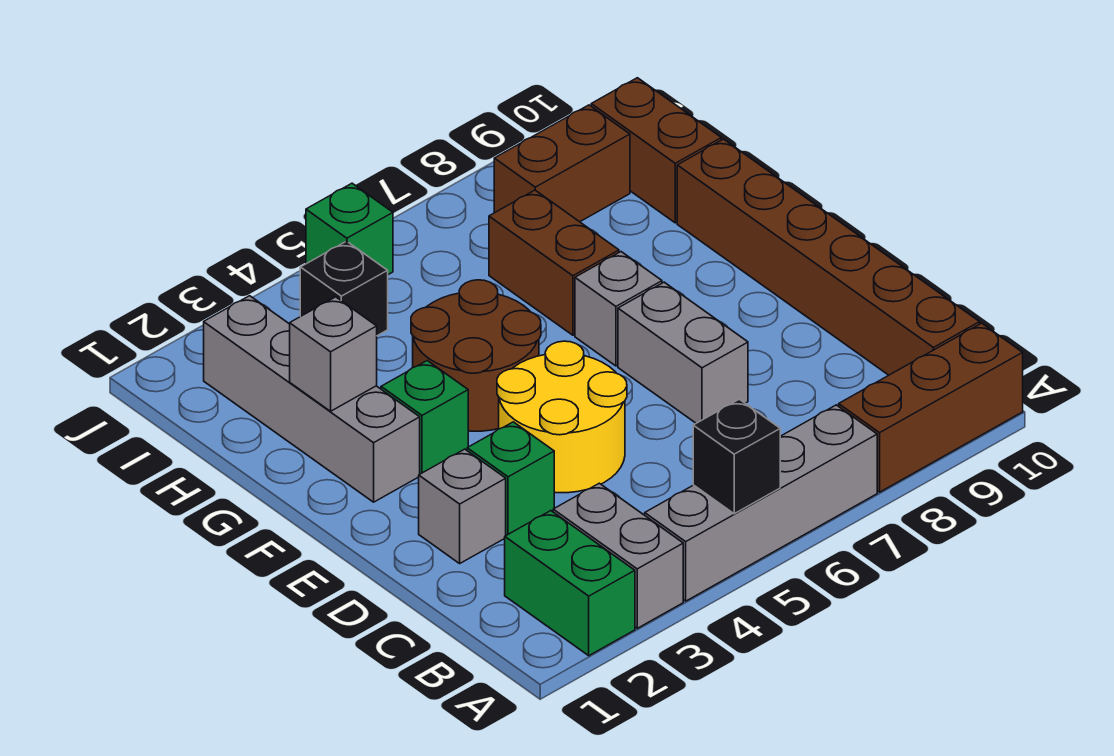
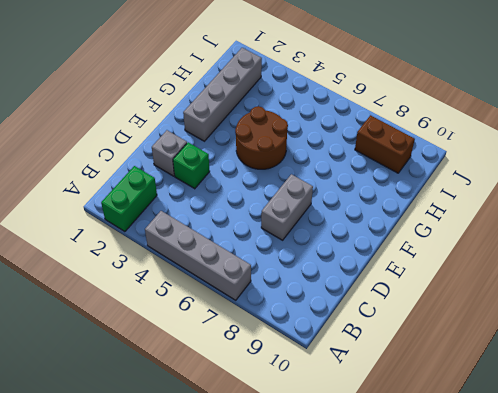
none -> grey brick A3:B3 level 1
none -> brown brick A8:A10 level 1
none -> brown brick B10:G10 level 1

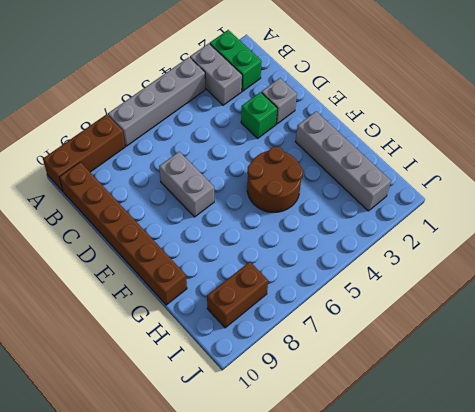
none -> yellow round brick D4:E5 level 1
none -> green brick F3 level 1
none -> grey brick F7 level 1

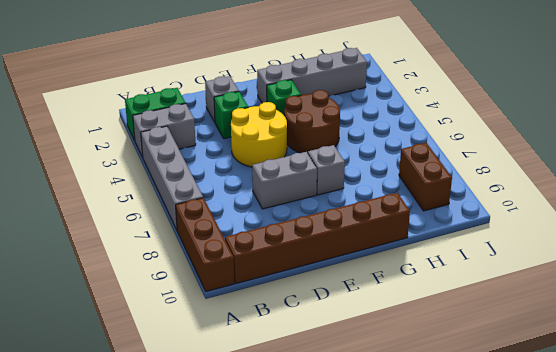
none -> brown brick G7:H7 level 1
none -> brown brick H10:I10 level 1
none -> black brick I4 level 1

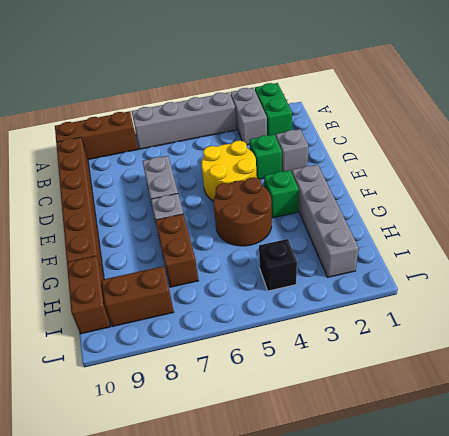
none -> green brick J5 level 1
none -> black brick A5 level 2
none -> grey brick G2 level 2

